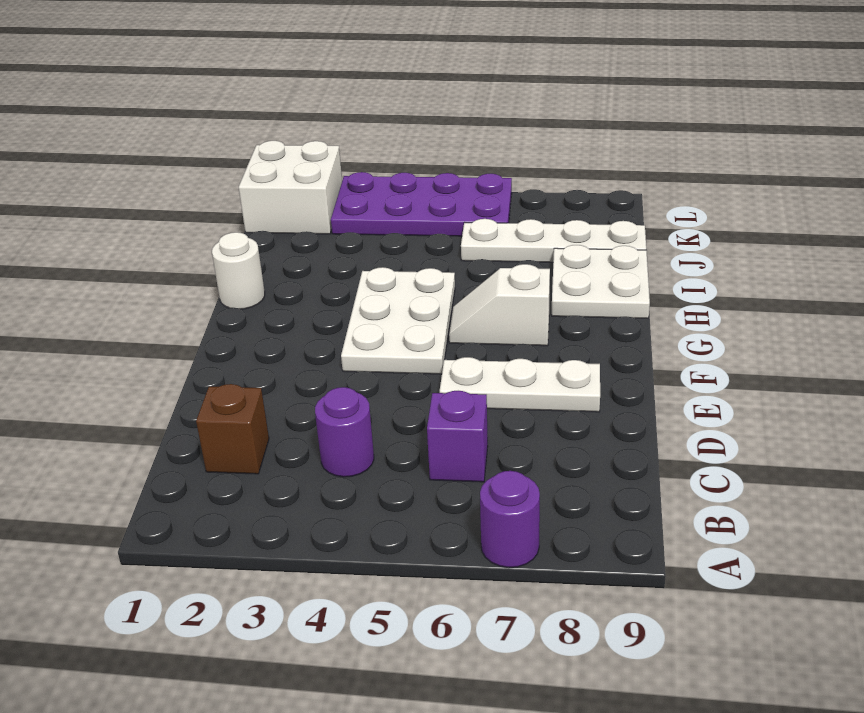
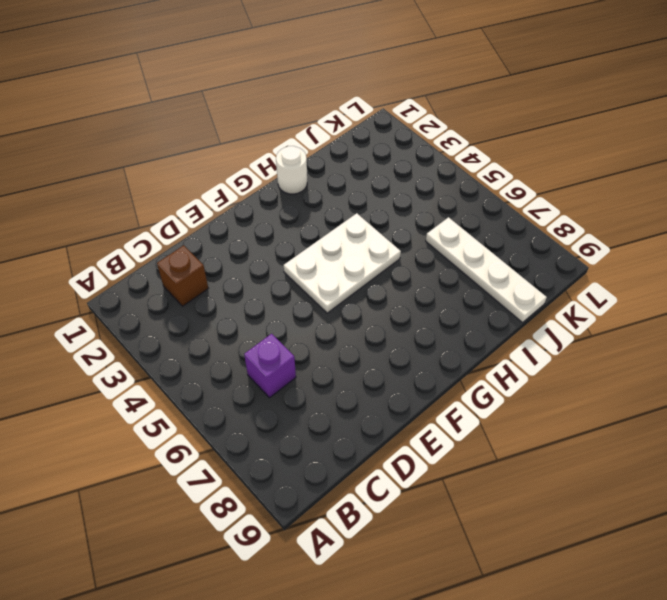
none -> purple round brick A7 level 1
none -> purple round brick C4 level 1
none -> white plate E6:E8 level 1

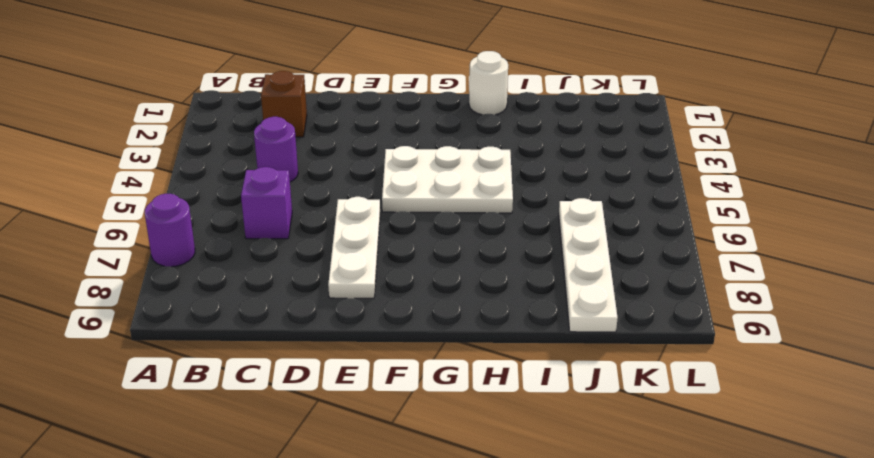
none -> white slope G6:G7 level 1 top 7
none -> white plate H8:I9 level 1
none -> white brick K1:L2 level 1

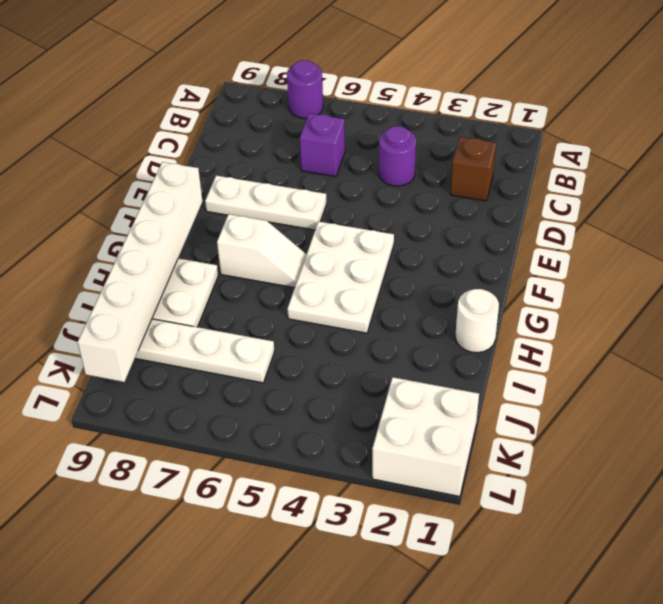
white brick F9:K9 level 2 -> none
none -> purple plate K3:L6 level 1

